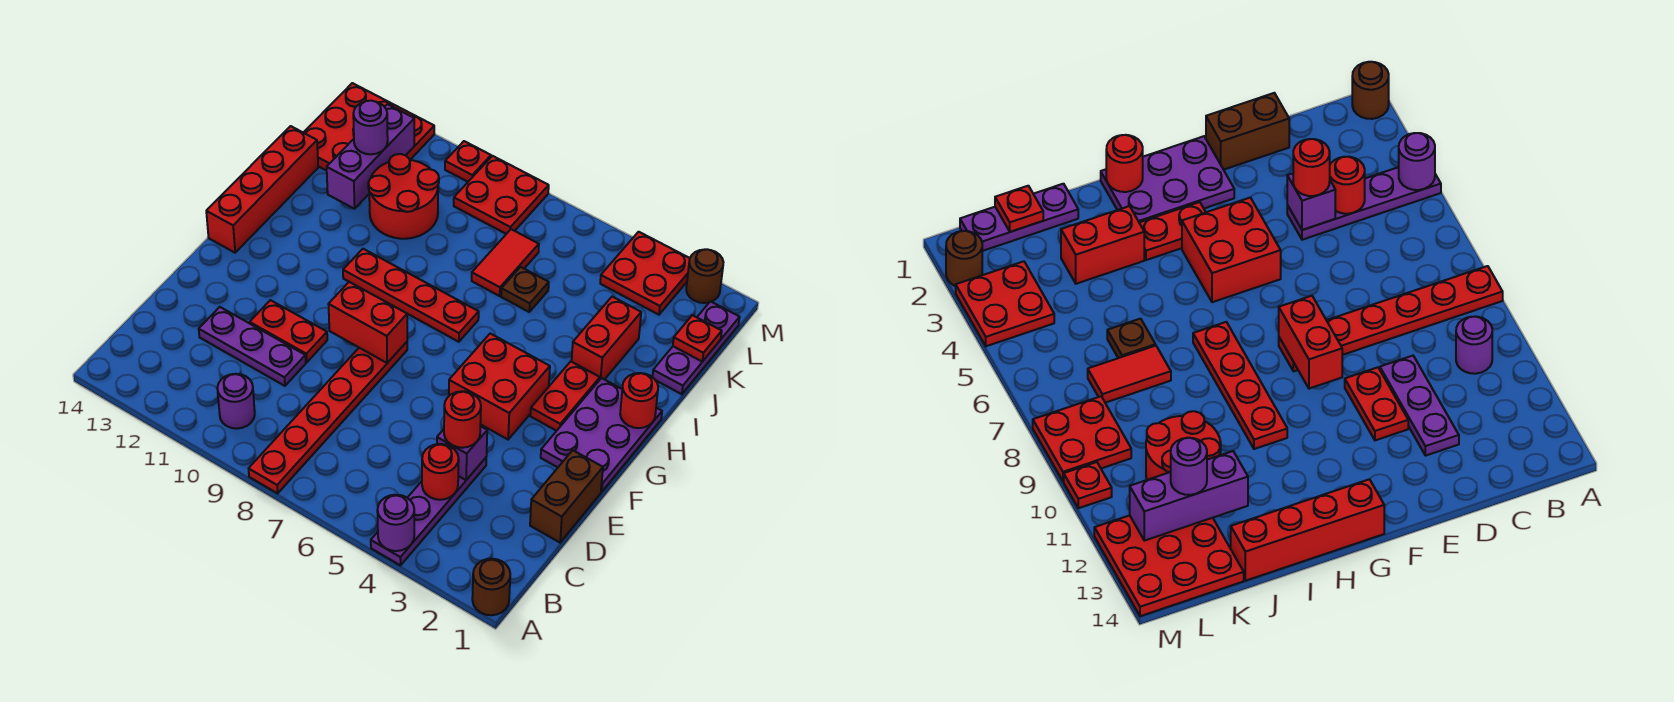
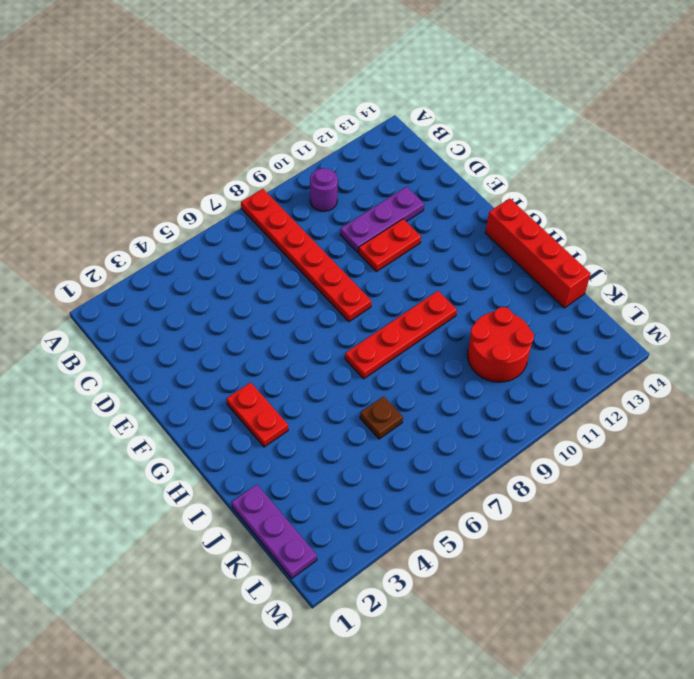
none -> brown round brick A1 level 1
none -> purple plate A4:D4 level 1
none -> brown brick D1:E1 level 1
none -> purple plate F1:H2 level 1

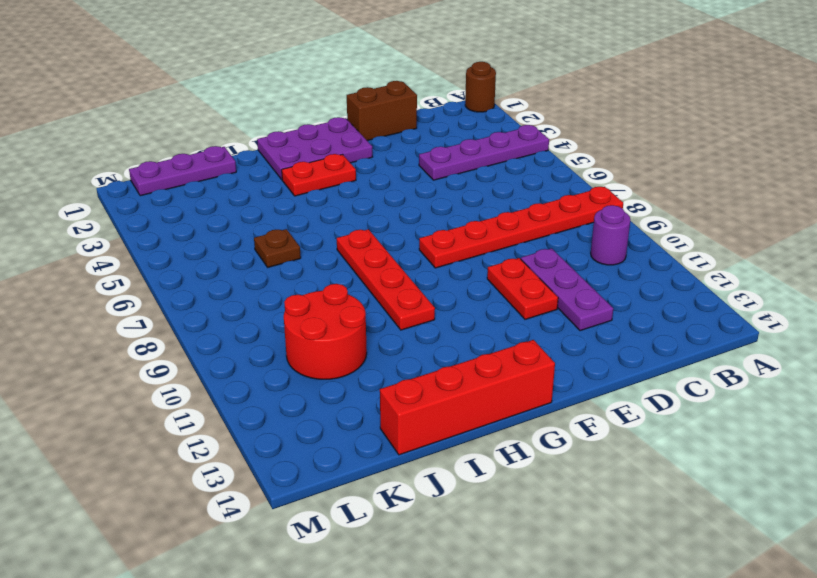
none -> red brick F4:G5 level 1
none -> red brick I3:J3 level 1
none -> red tile J7:K7 level 1
none -> red plate K12:M14 level 1

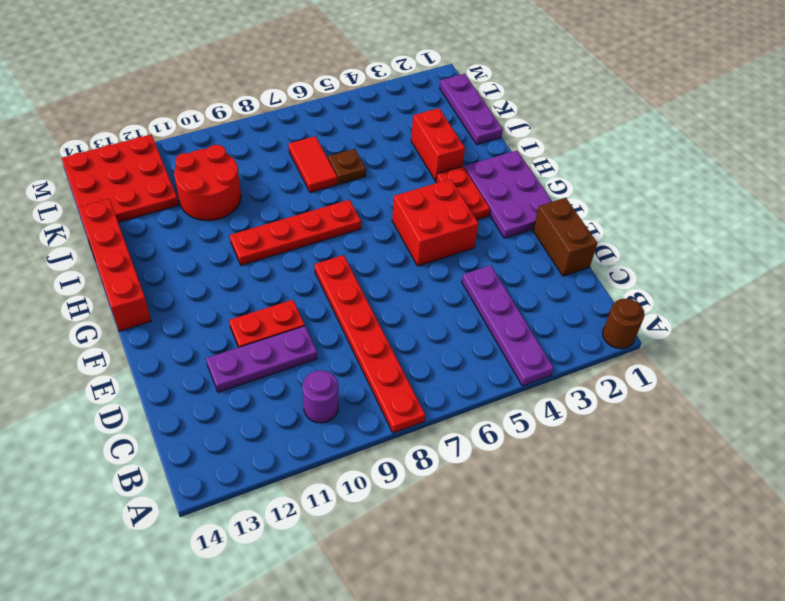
none -> red plate L3:M4 level 1
none -> red plate L8:M9 level 1
none -> brown round brick M2 level 1
none -> red plate M10 level 1

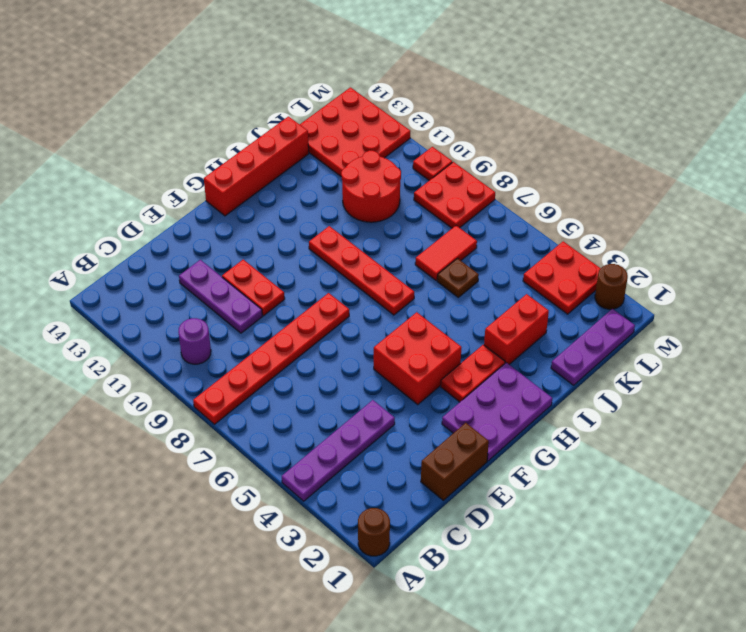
none -> purple round brick A4 level 2
none -> red round brick C4 level 2
none -> purple brick D4 level 2
none -> red brick F8:F9 level 2

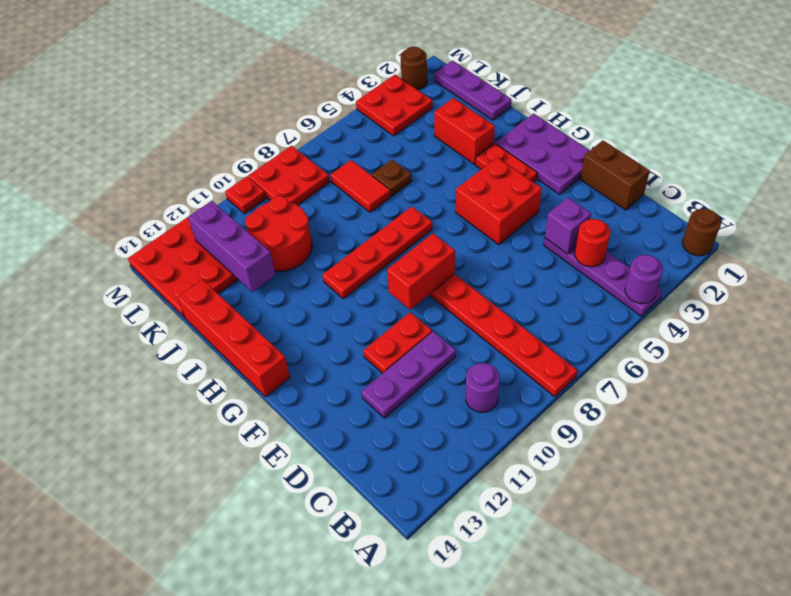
none -> red round brick H1 level 2
none -> red plate K1 level 2
none -> red round brick D4 level 3
none -> purple round brick K12 level 3

